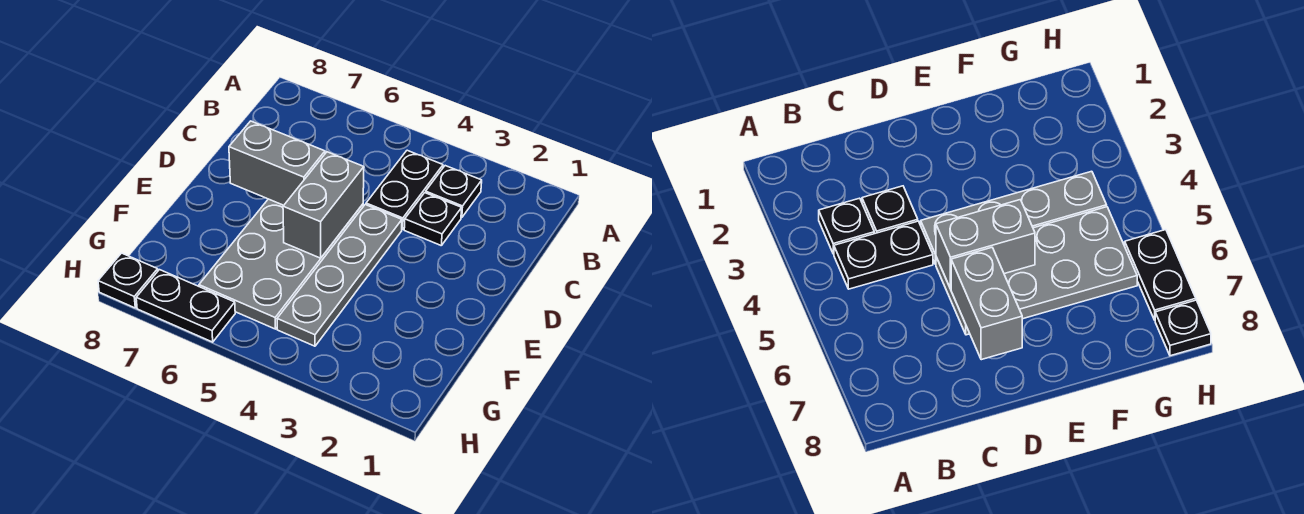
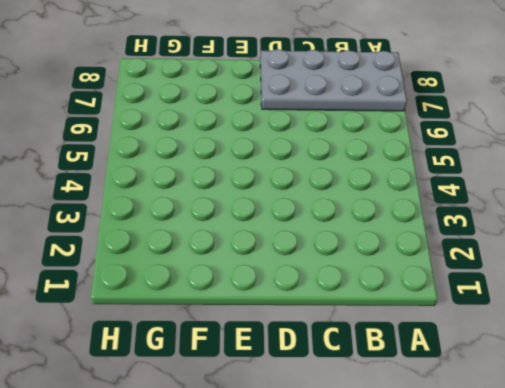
grey plate A7:D8 level 1 -> grey plate D5:G6 level 1
none -> black plate B3 level 1
none -> black plate B4:C4 level 1

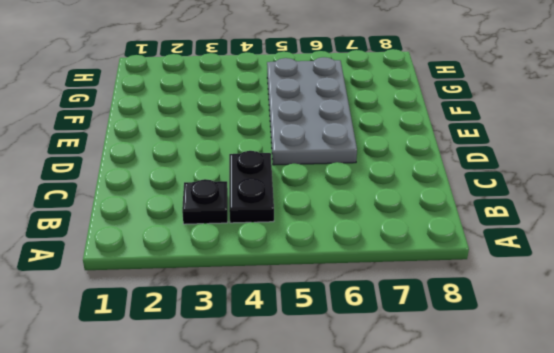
none -> black plate C3 level 1
none -> grey plate D4:G4 level 1

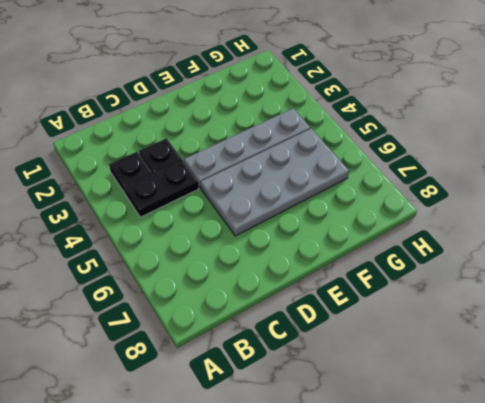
none -> black plate H6:H7 level 1
none -> black plate H8 level 1

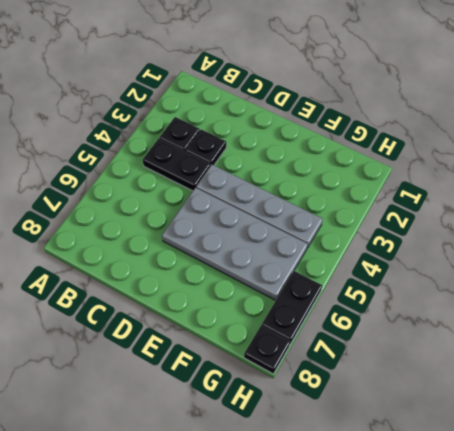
none -> grey brick D5:E5 level 2
none -> grey brick D6:D7 level 2

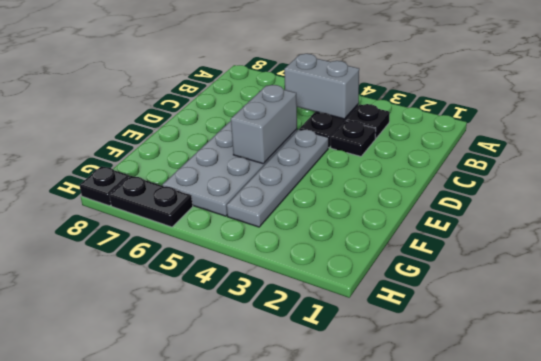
grey brick B4:B5 level 2 -> grey brick D6:D7 level 2

